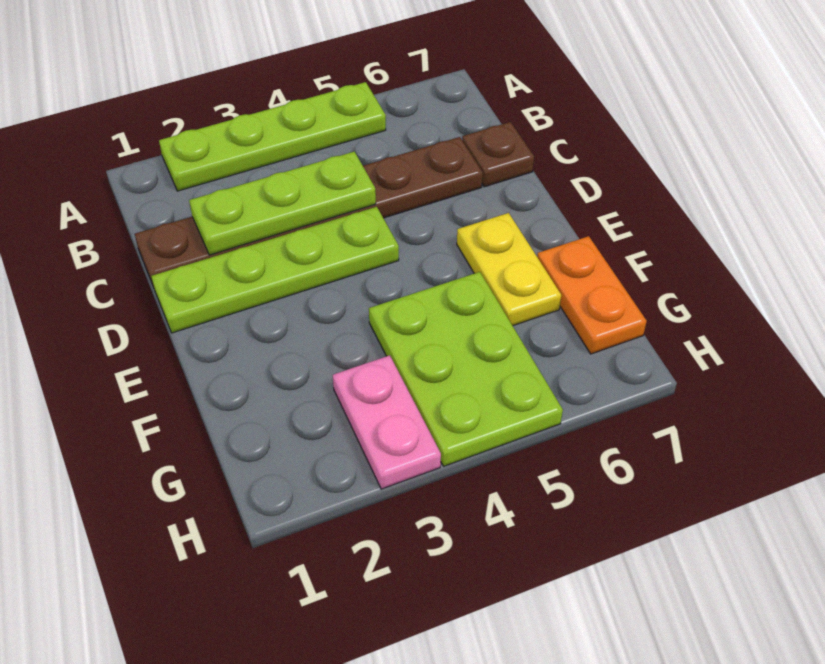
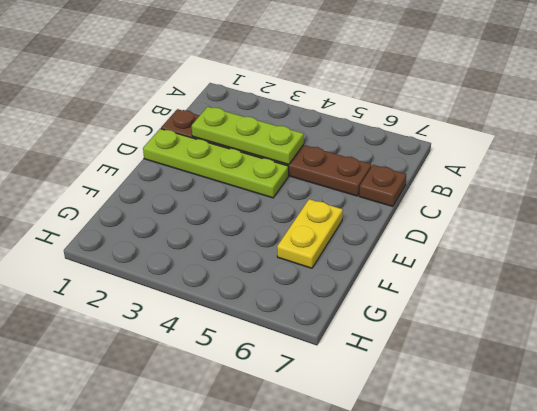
none -> lime plate A2:A5 level 1
none -> lime plate F4:H5 level 1

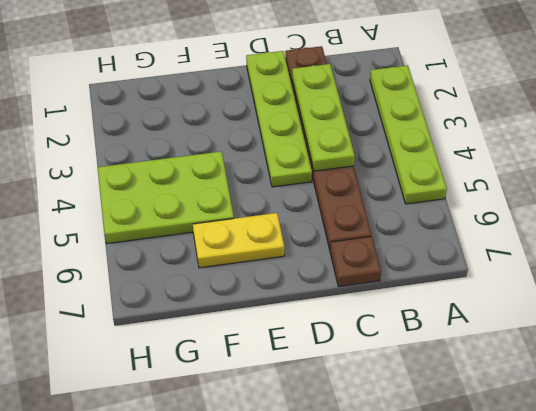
none -> orange plate F7:G7 level 1
none -> pink plate G3:H3 level 1

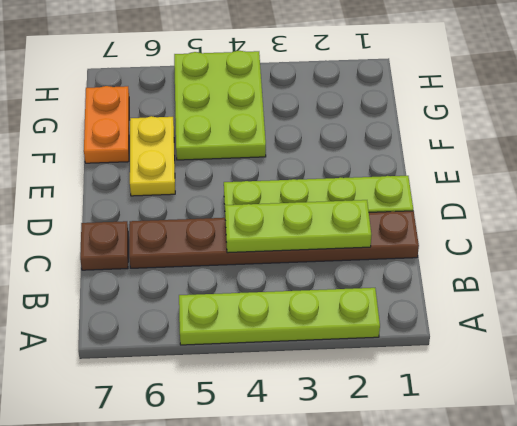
none -> pink plate G3:H3 level 1

